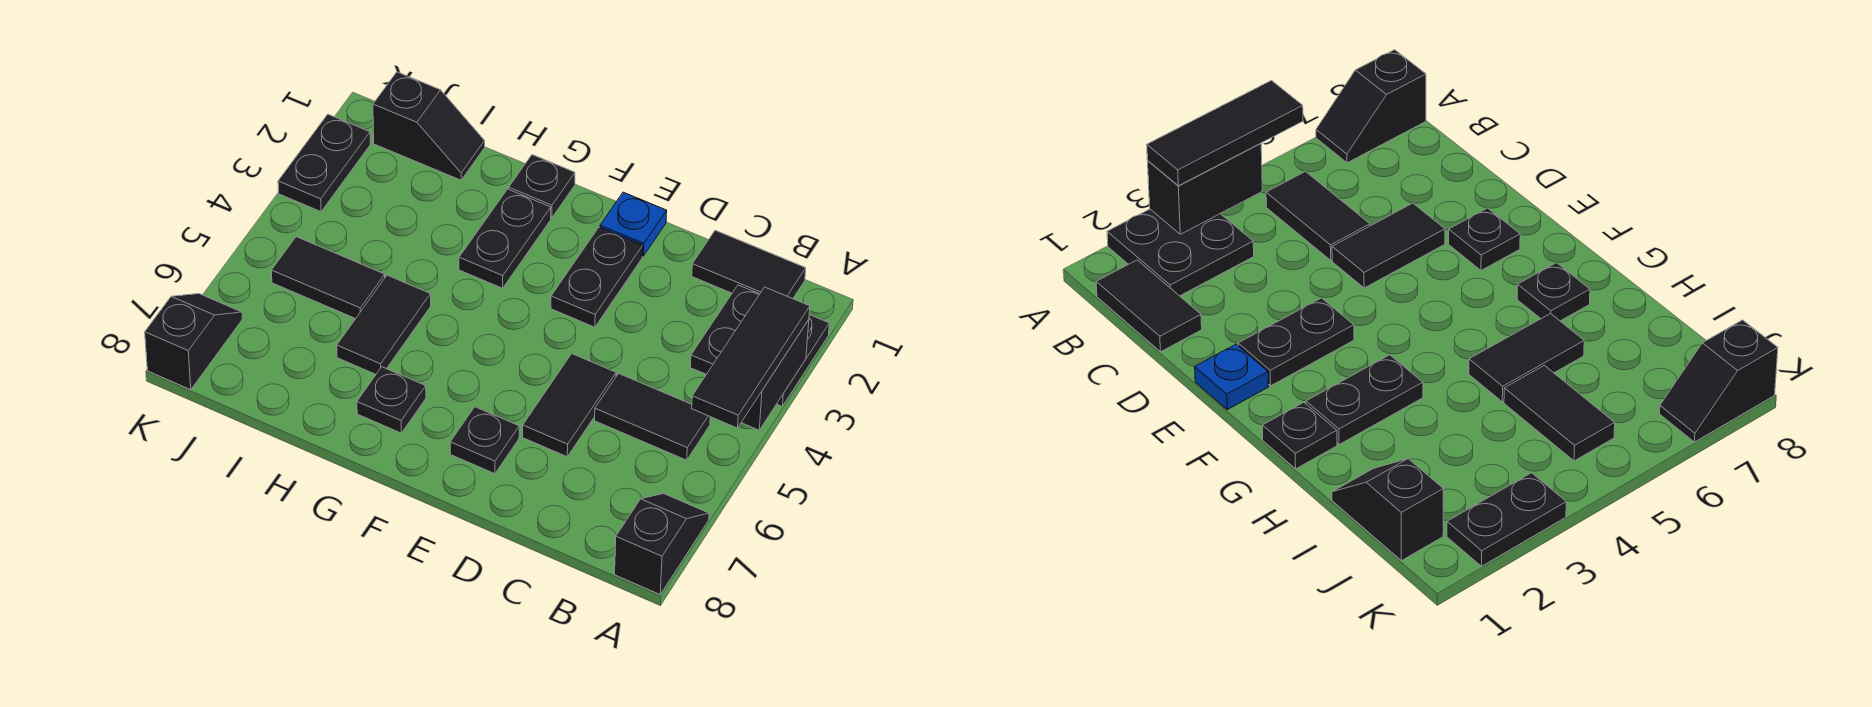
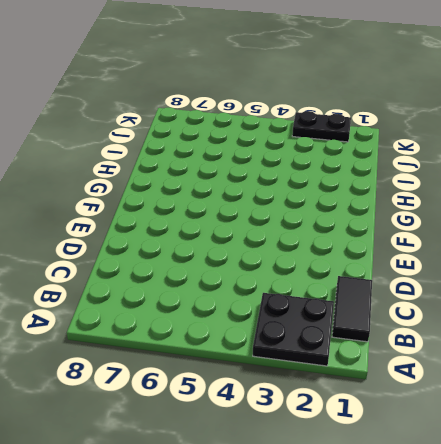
none -> black slope A7:A8 level 1 top 8
none -> black tile B5:C5 level 1
none -> black tile D5:D6 level 1

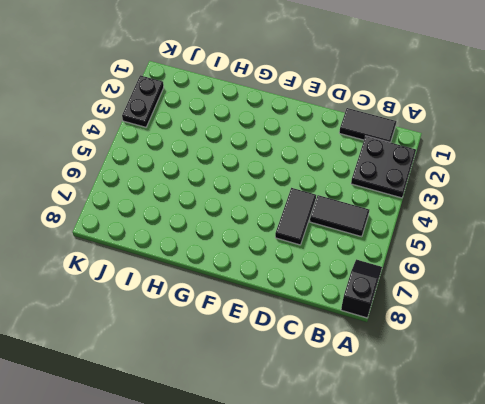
none -> blue plate E1 level 1
none -> black plate E2:E3 level 1
none -> black plate E7 level 1

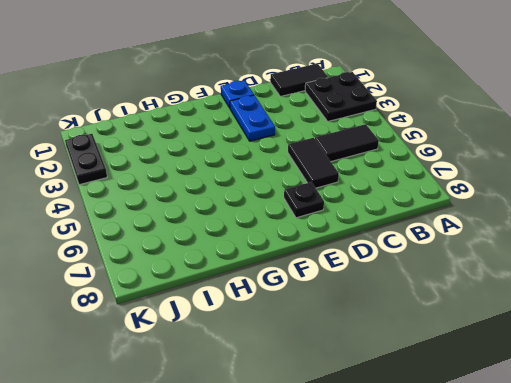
blue plate E2:E3 level 1 -> black plate E2:E3 level 1
none -> black slope A7:A8 level 1 top 8
none -> black plate G1 level 1
none -> black plate G2:G3 level 1

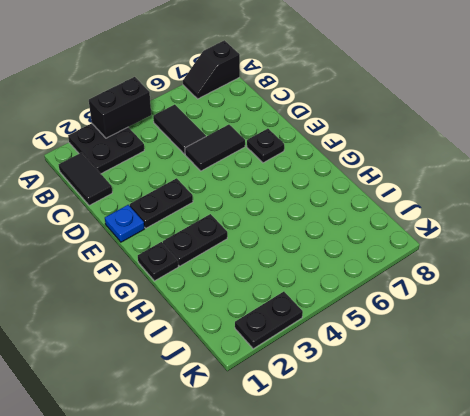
none -> black plate G7 level 1
none -> black tile H5:H6 level 1
none -> black slope I1:J1 level 1 top J

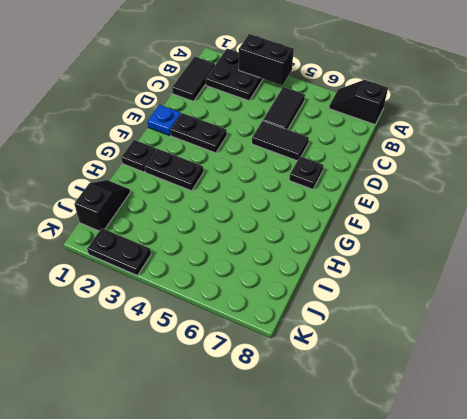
none -> black plate G7 level 1
none -> black tile H5:H6 level 1
none -> black tile I5:J5 level 1

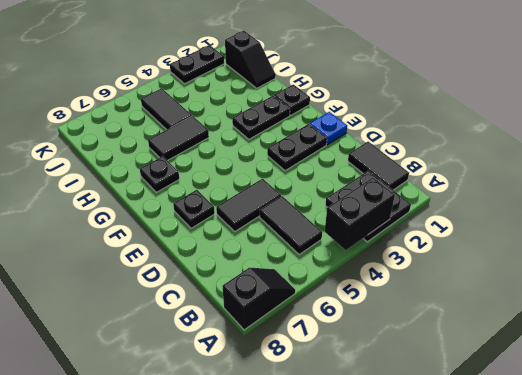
none -> black slope K7:K8 level 1 top 8
none -> black tile A3:A5 level 3

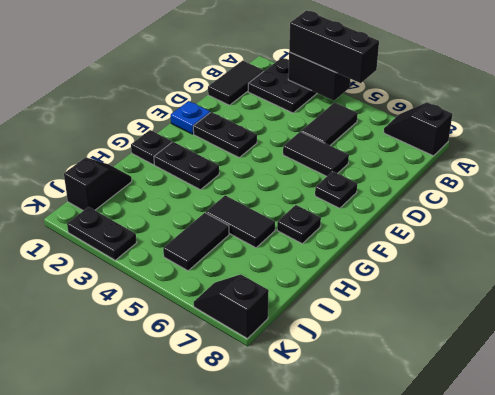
black brick A3:A5 level 3 -> black tile A3:A5 level 3

